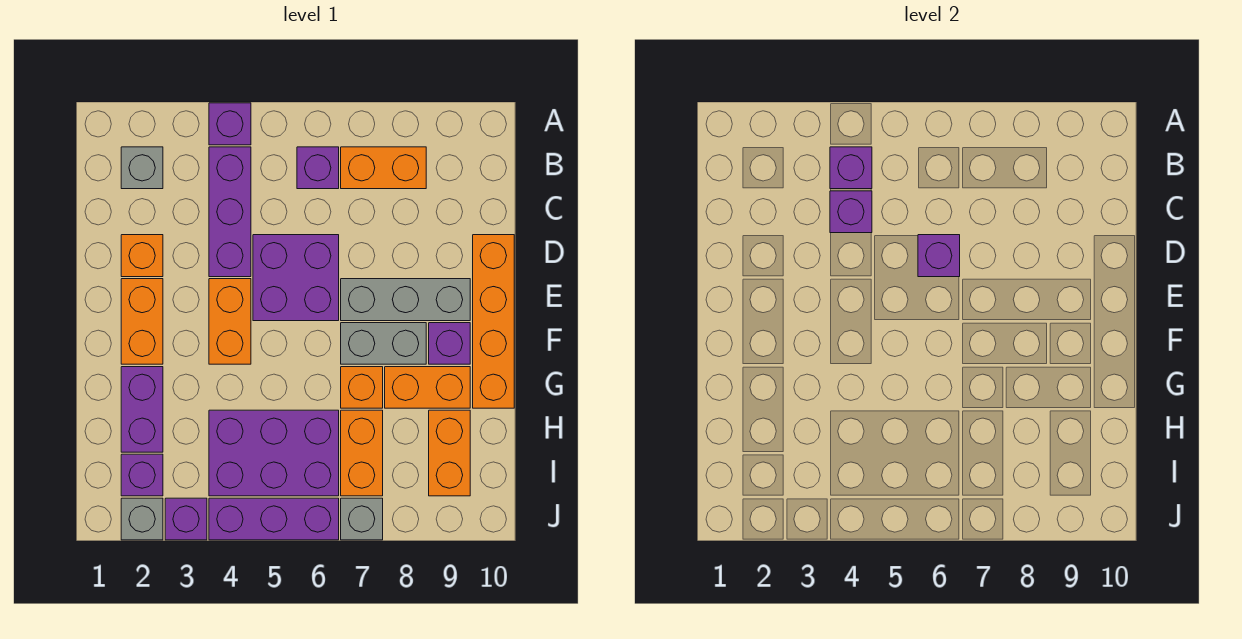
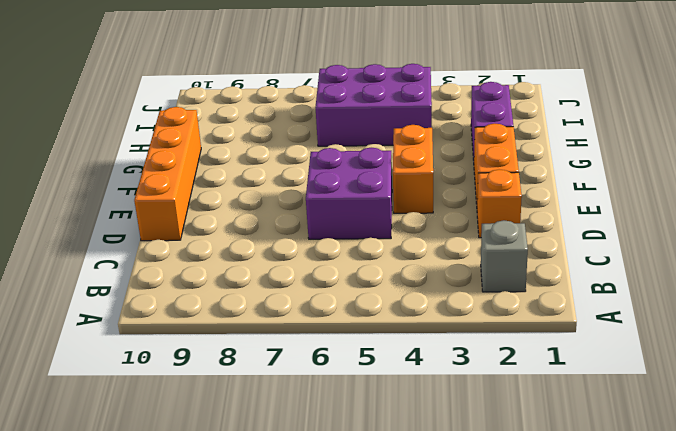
none -> purple brick A4 level 1
none -> purple brick B4:D4 level 1
none -> purple brick B6 level 1

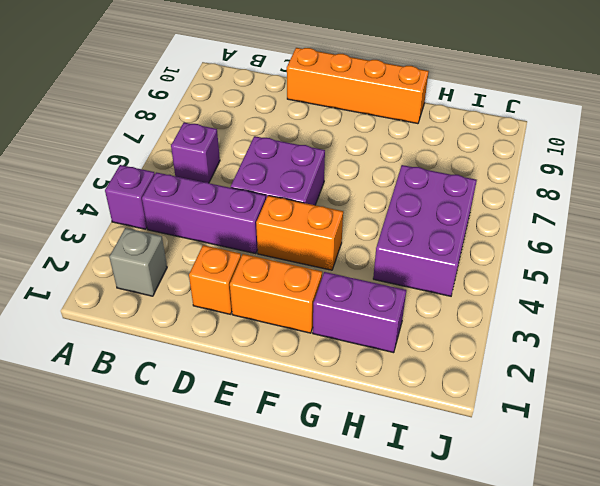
none -> orange brick B7:B8 level 1
none -> grey brick E7:E9 level 1
none -> grey brick F7:F8 level 1

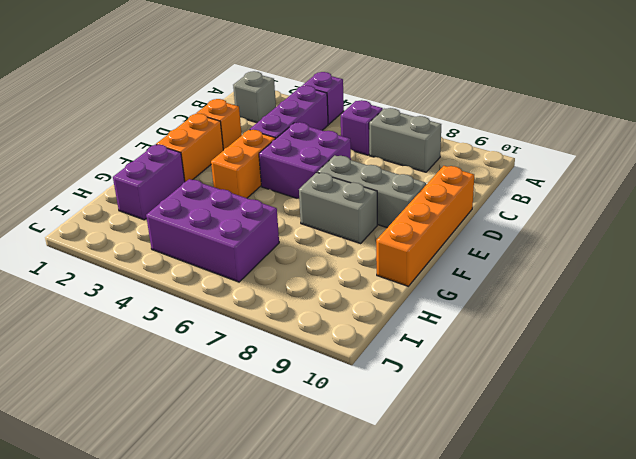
grey brick B7:B8 level 1 -> orange brick B7:B8 level 1
none -> purple brick F9 level 1
none -> orange brick G7 level 1
none -> orange brick G8:G9 level 1

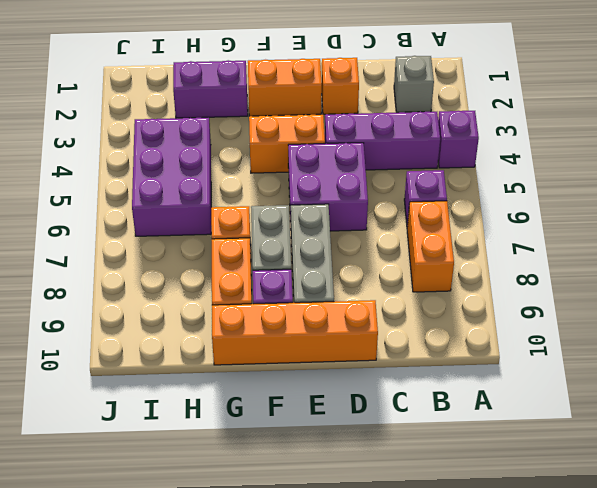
none -> orange brick H7:I7 level 1
none -> orange brick H9:I9 level 1
none -> purple brick I2 level 1

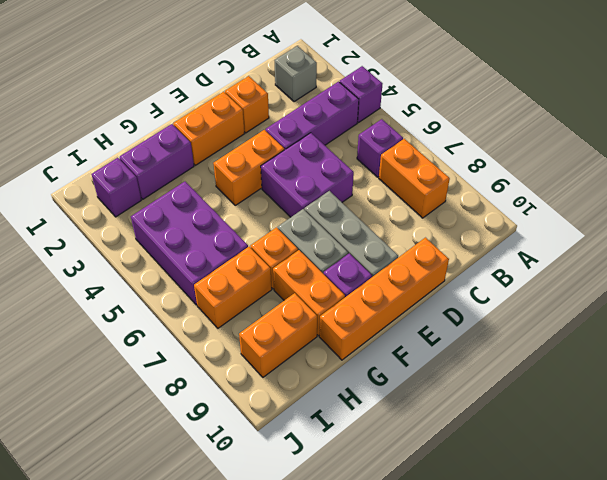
none -> grey brick J2 level 1
none -> purple brick J3 level 1
none -> purple brick J4:J6 level 1

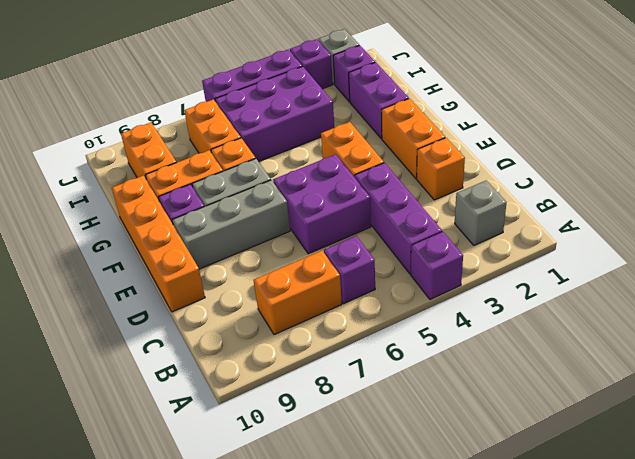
none -> grey brick J7 level 1
none -> purple brick B4 level 2
none -> purple brick C4 level 2

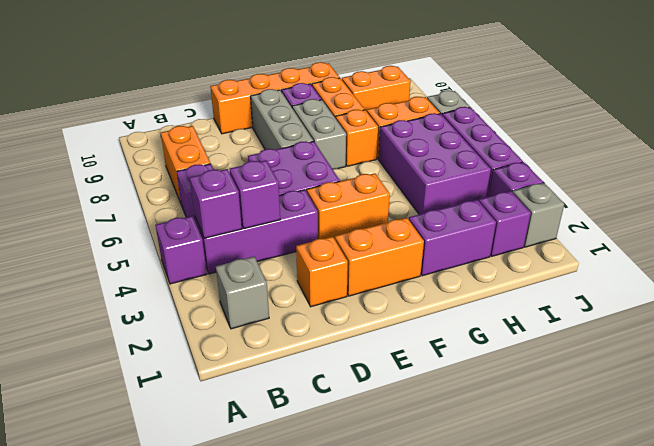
none -> purple brick D6 level 2

